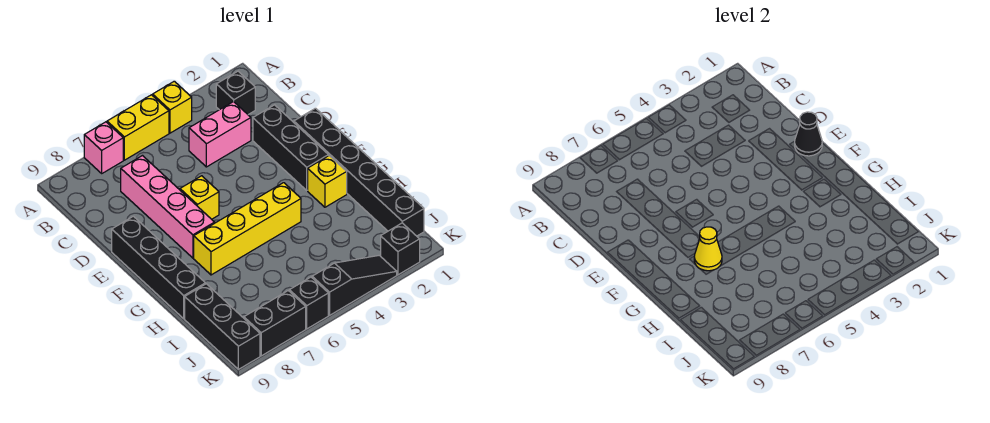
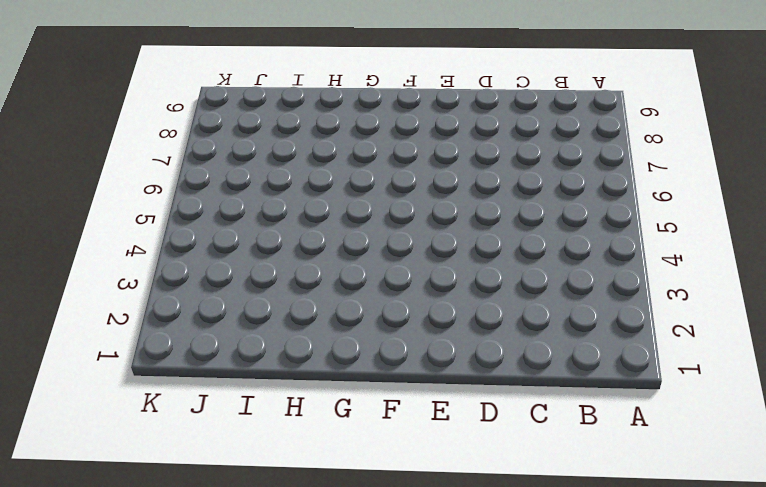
none -> yellow brick A4 level 1
none -> yellow brick A5:A6 level 1
none -> pink brick A7 level 1

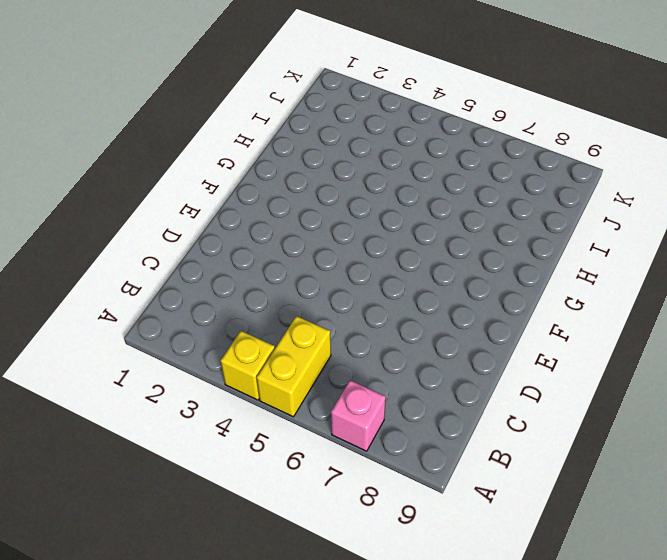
yellow brick A5:B5 level 1 -> yellow brick A5:A6 level 1
none -> black brick B2 level 1
none -> pink brick C3:C4 level 1
none -> pink brick C7:F7 level 1

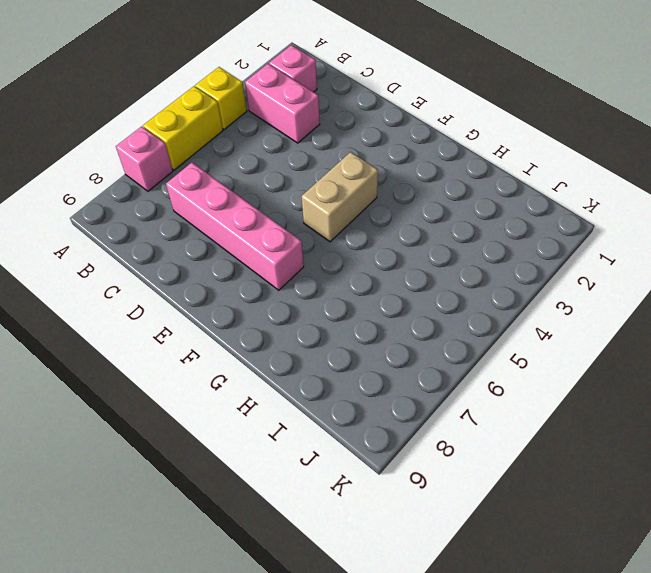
pink brick B2 level 1 -> black brick B2 level 1
pink brick B3:C3 level 1 -> pink brick C3:C4 level 1
tan brick F4:F5 level 1 -> none
none -> black brick D2:F2 level 1
none -> black brick E1:J1 level 1
none -> yellow brick E6 level 1

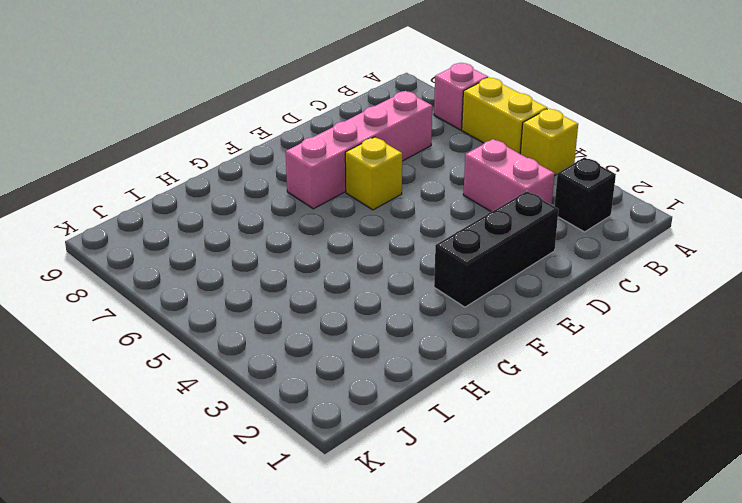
none -> black brick E1:J1 level 1
none -> black brick E9:H9 level 1
none -> yellow brick G2 level 1

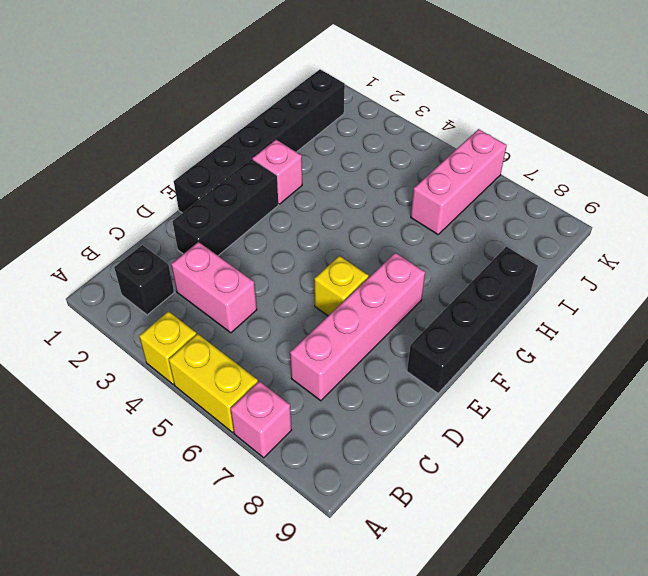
pink brick G2 level 1 -> yellow brick G2 level 1
pink brick I6:K6 level 1 -> black brick K6 level 1
none -> yellow brick G4:G7 level 1
none -> black brick I9:K9 level 1
none -> black brick K2 level 1

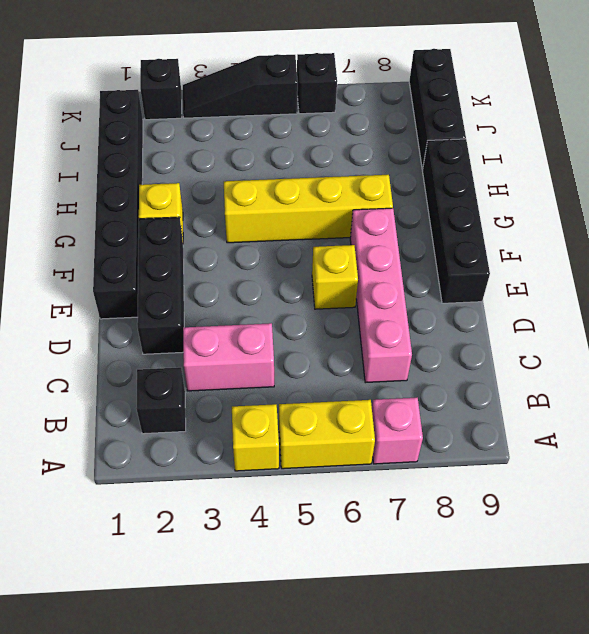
none -> black brick K7:K8 level 1
none -> black cone E1 level 2
none -> yellow cone G7 level 2

